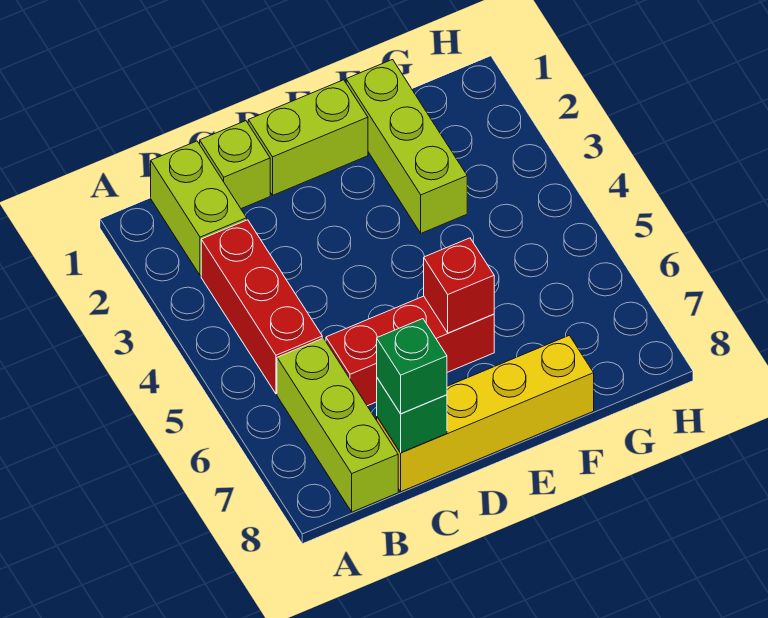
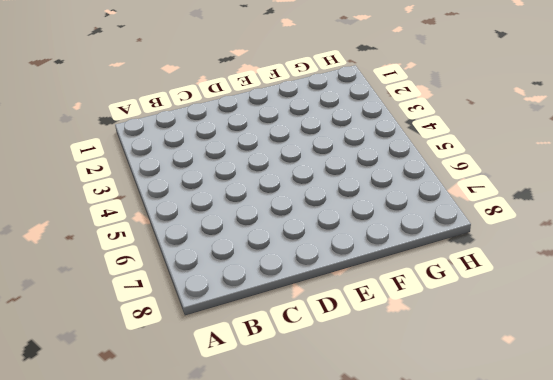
none -> lime brick B1:B2 level 1
none -> red brick B3:B5 level 1

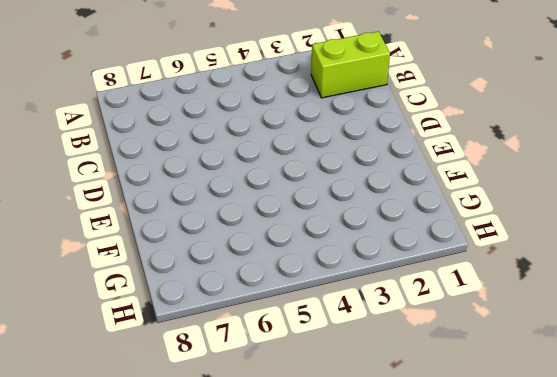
none -> red brick B3:B5 level 1
none -> lime brick B6:B8 level 1

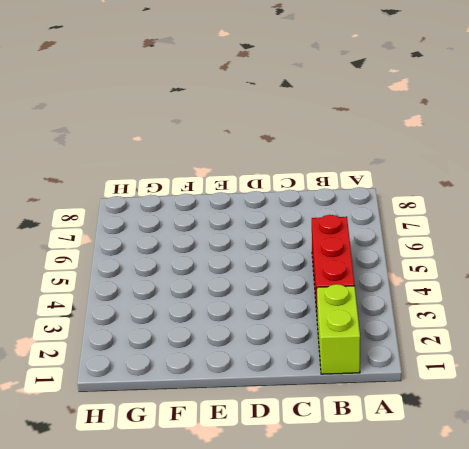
none -> lime brick B6:B8 level 1
none -> lime brick C1 level 1

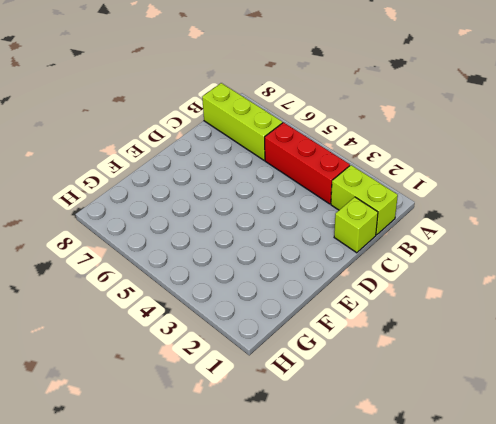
none -> red brick C6:E6 level 1
none -> yellow brick C8:F8 level 1

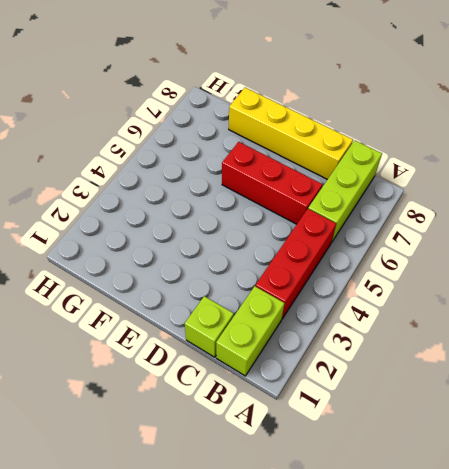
none -> lime brick D1:E1 level 1
none -> lime brick F1:F3 level 1

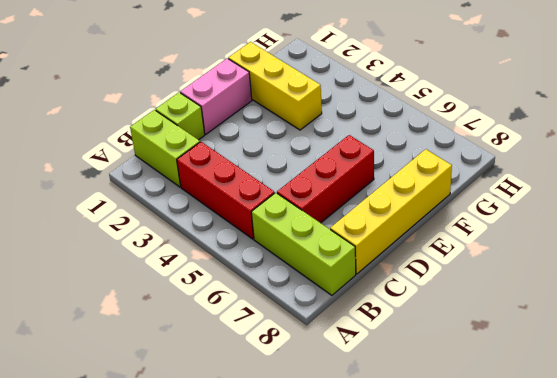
pink brick D1:E1 level 1 -> lime brick D1:E1 level 1
yellow brick F1:F3 level 1 -> lime brick F1:F3 level 1
none -> green brick C8 level 2
none -> red brick E6 level 2

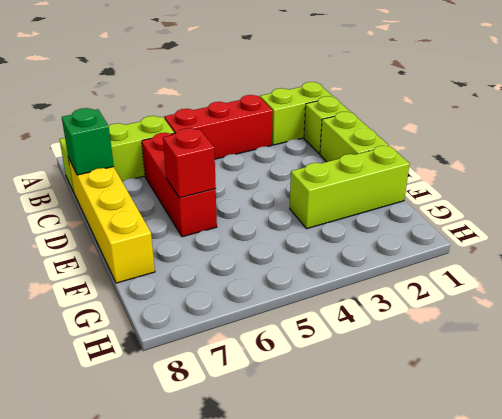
none -> green brick C8 level 3

